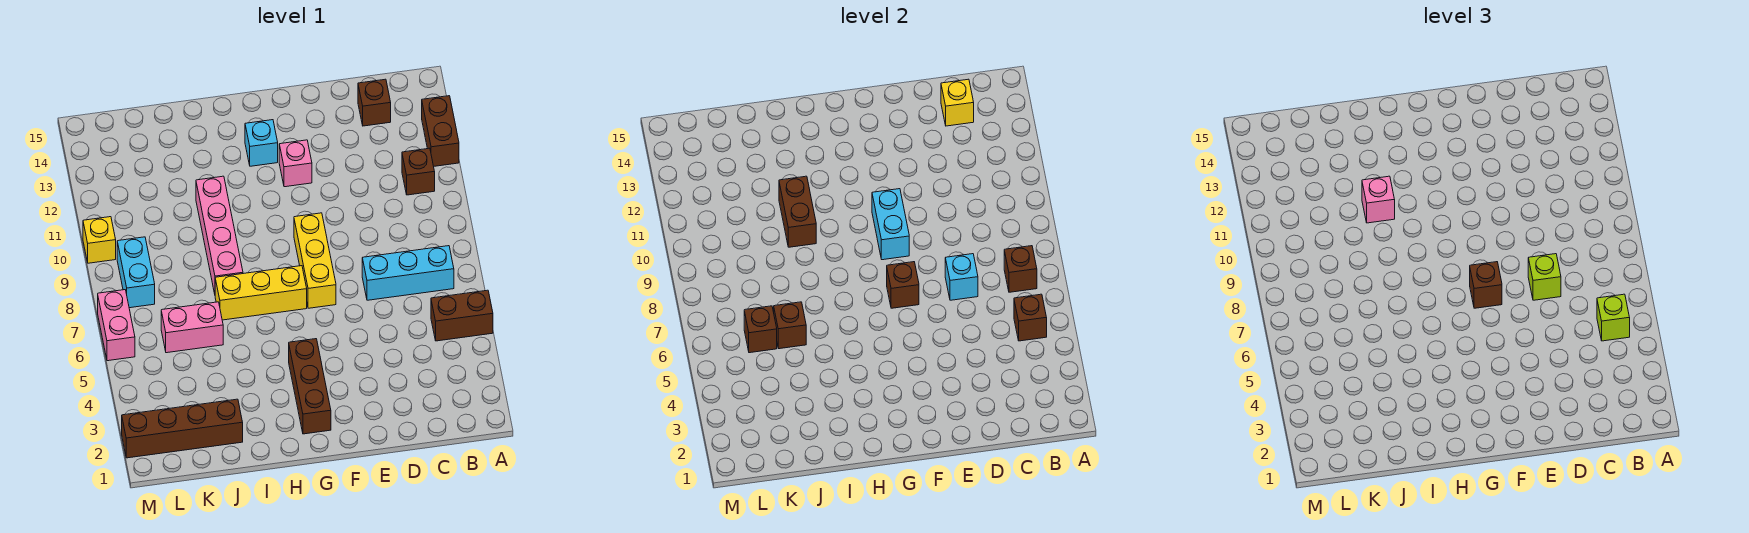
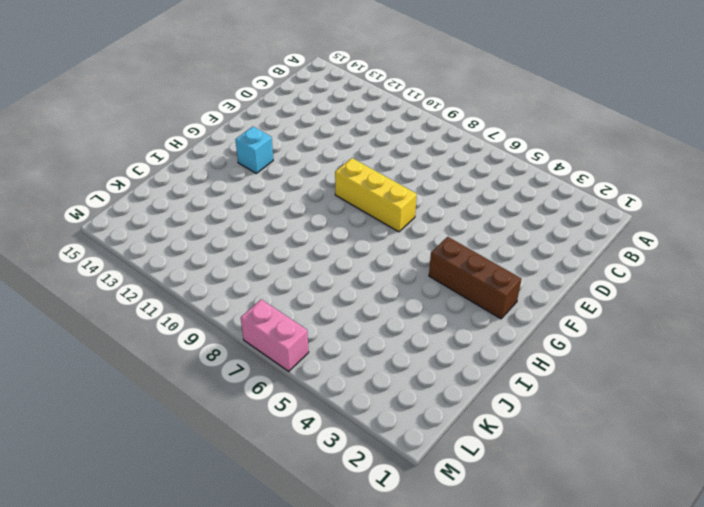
none -> brown brick A5:B5 level 1
none -> brown brick A12:A13 level 1
none -> cyan brick B7:D7 level 1

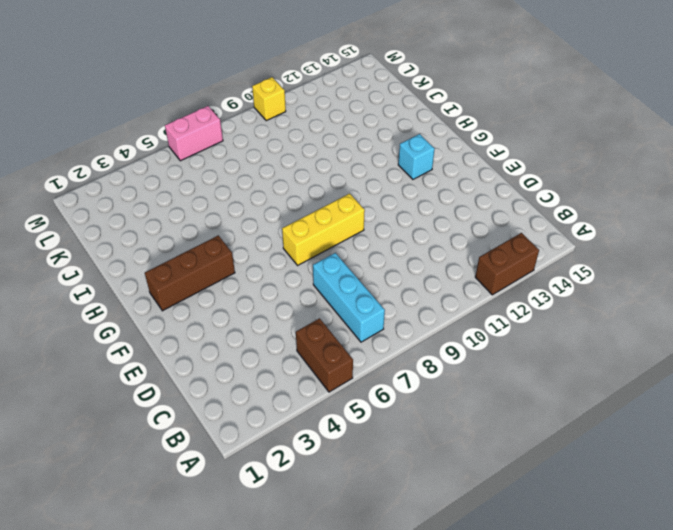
none -> brown brick B11 level 1
none -> brown brick C14 level 1
none -> pink brick F12 level 1

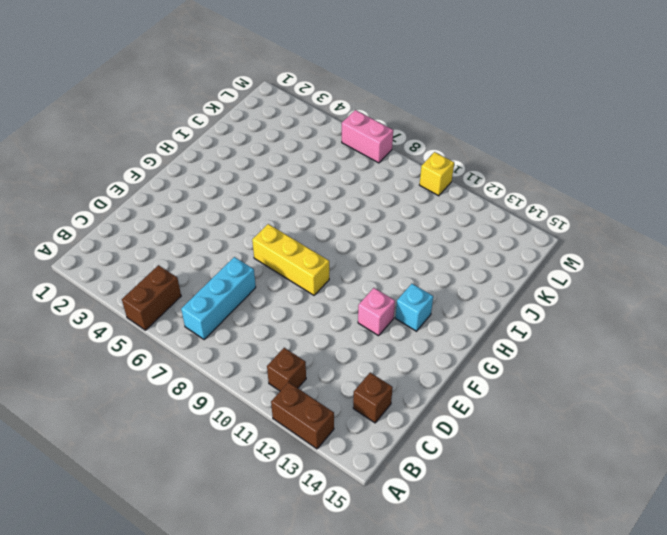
none -> brown brick G2:G4 level 1
none -> yellow brick G7:I7 level 1
none -> pink brick I8:I11 level 1

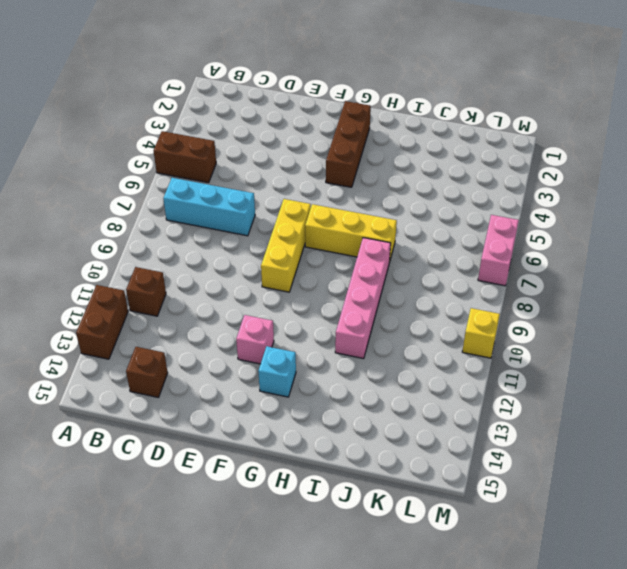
none -> brown brick J2:M2 level 1
none -> pink brick J6:K6 level 1
none -> cyan brick L8:L9 level 1

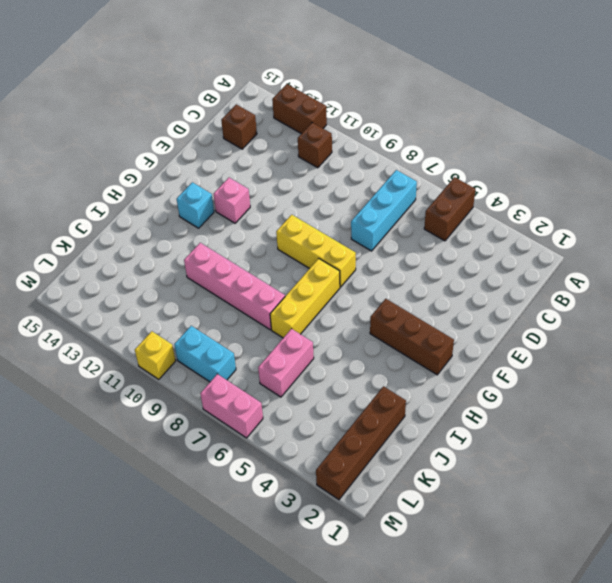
none -> brown brick B5 level 2
none -> brown brick B7 level 2
none -> yellow brick C14 level 2

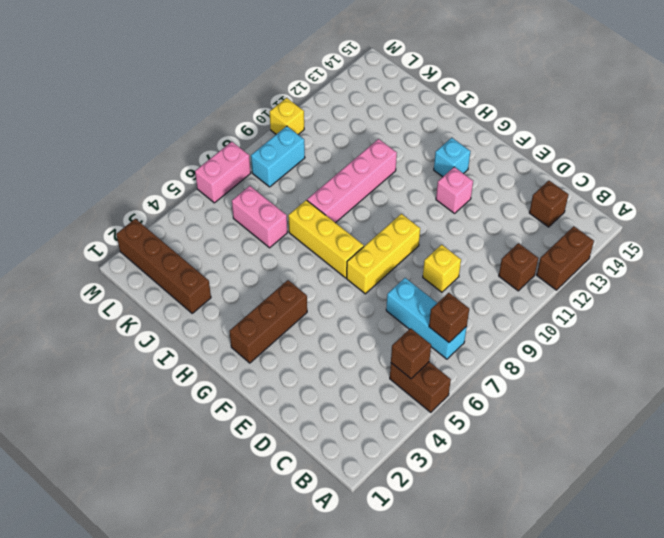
yellow brick D9 level 1 -> yellow brick C14 level 2
none -> cyan brick D7 level 2
none -> brown brick F7 level 2
none -> cyan brick F9:F10 level 2

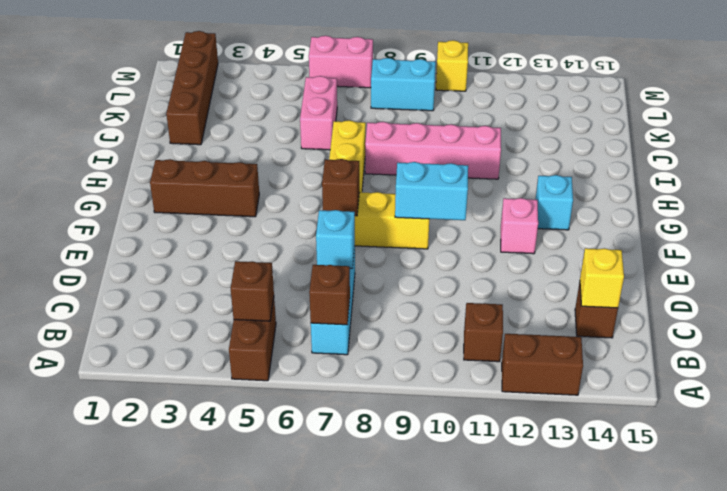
none -> brown brick I10:I11 level 2
none -> brown brick J6 level 2
none -> brown brick K6 level 2

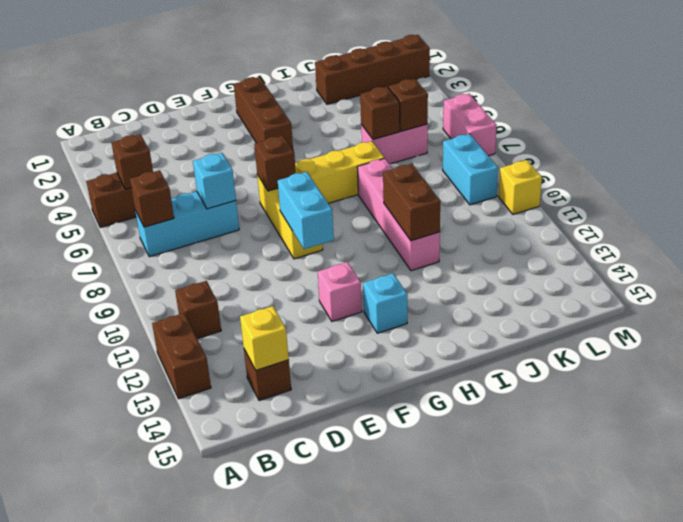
none -> lime brick B5 level 3
none -> lime brick D7 level 3
none -> brown brick F7 level 3

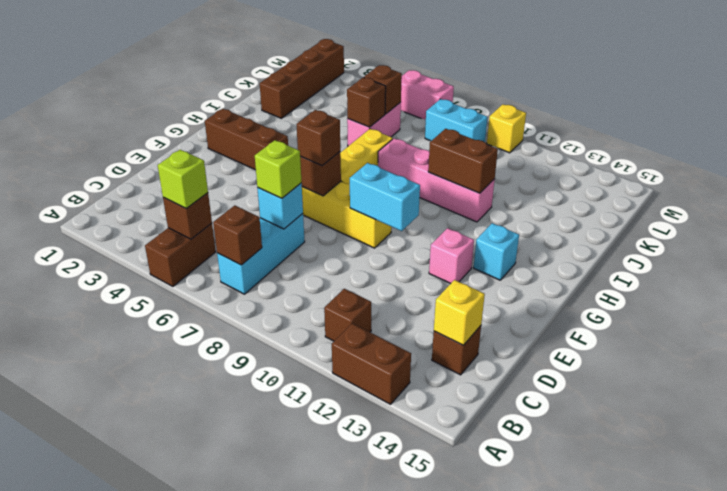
none -> pink brick I11 level 3

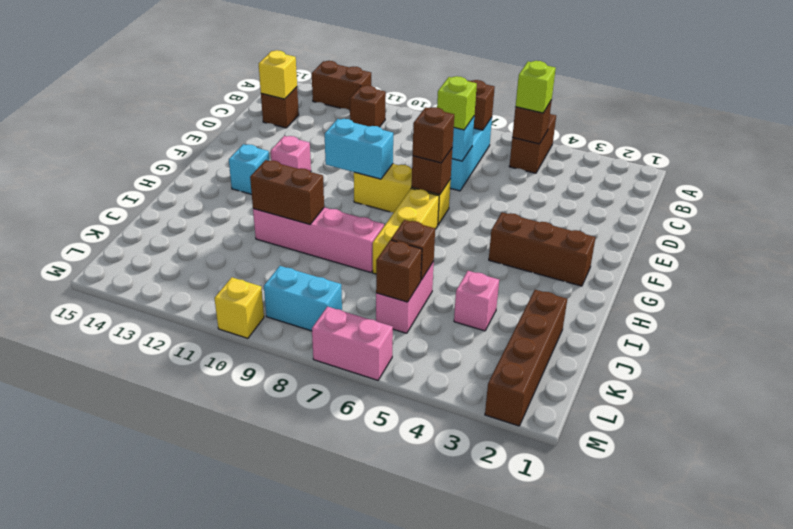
pink brick J4 level 1 -> pink brick I11 level 3

